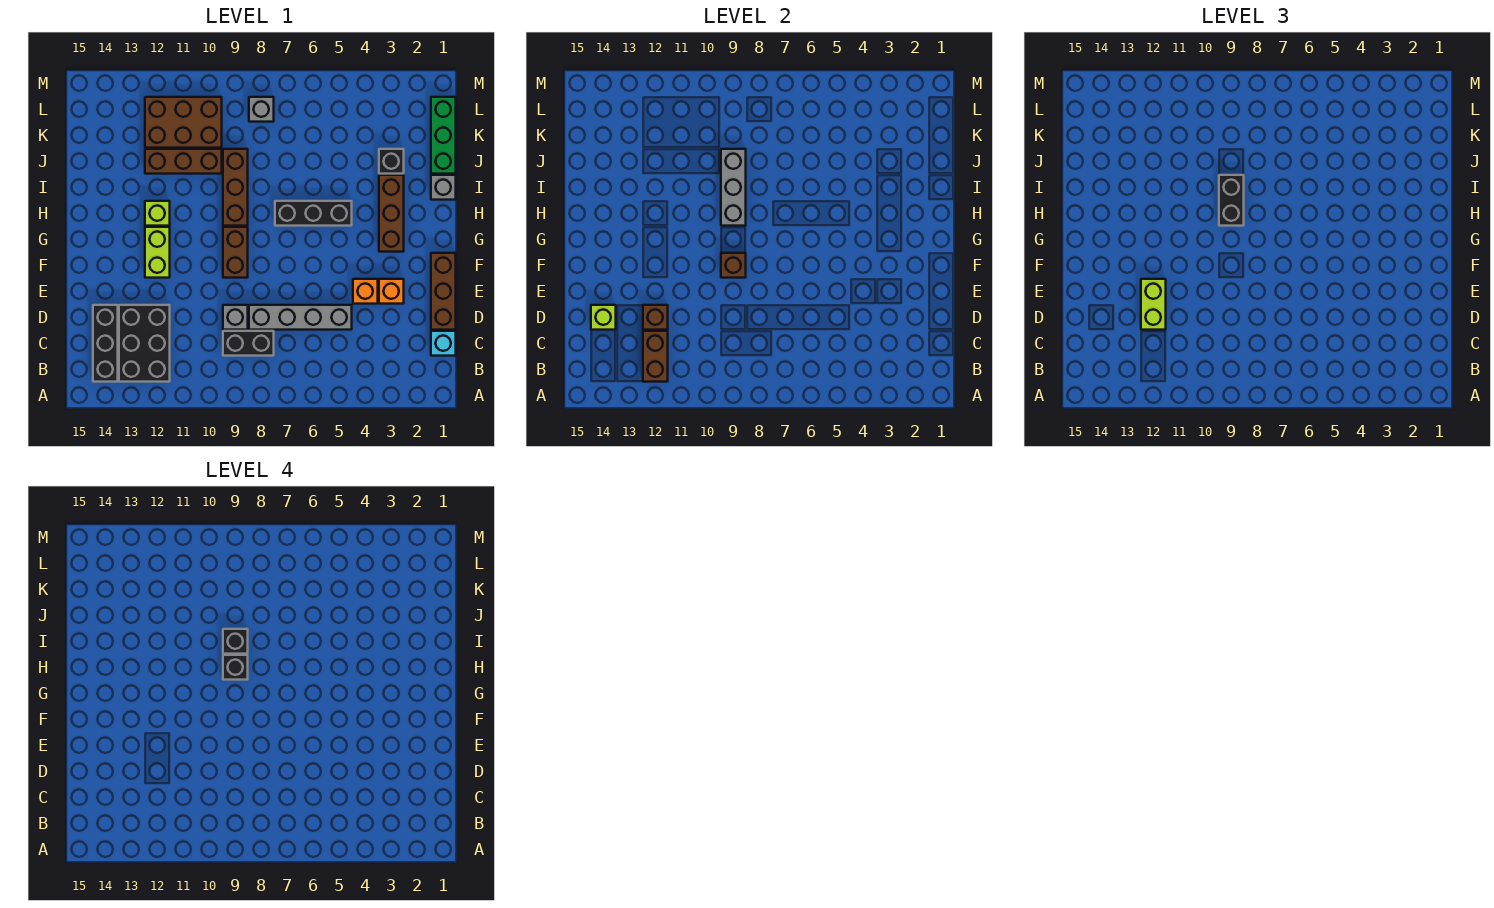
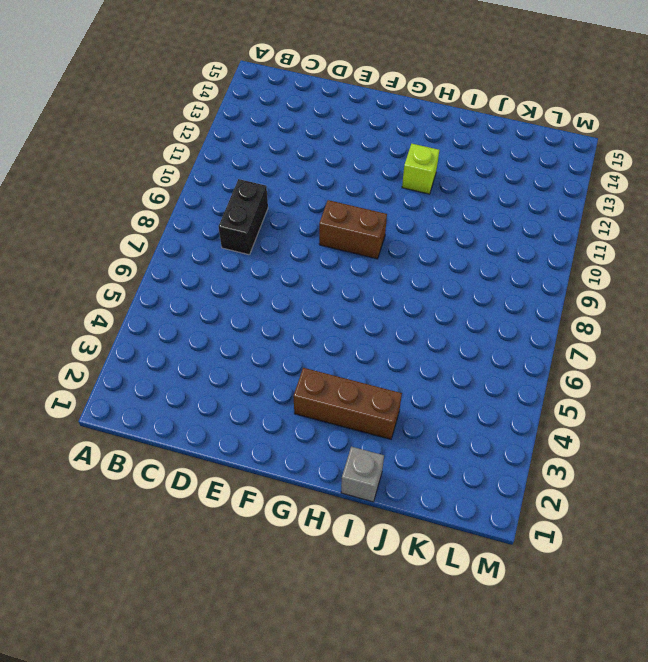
none -> black brick B12:D13 level 1
none -> black brick B14:D14 level 1
none -> cyan brick C1 level 1
none -> brown brick D1:F1 level 1

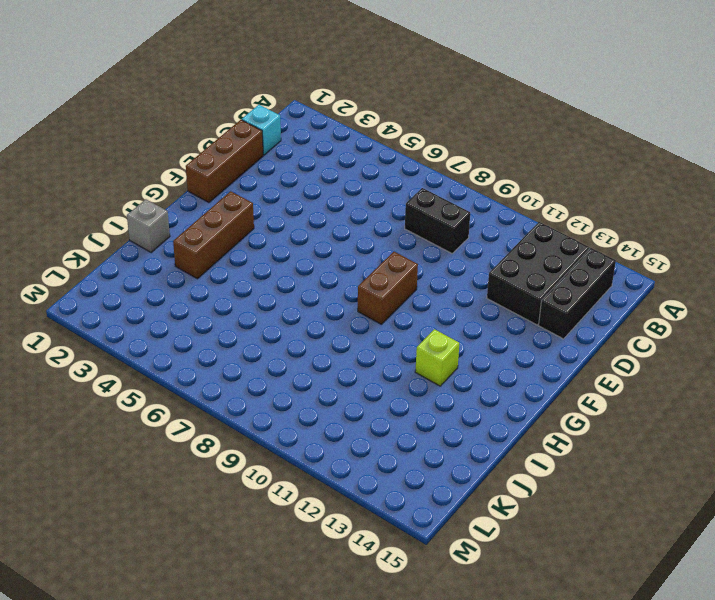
none -> grey brick D5:D8 level 1
none -> grey brick D9 level 1
none -> orange brick E3 level 1
none -> orange brick E4 level 1

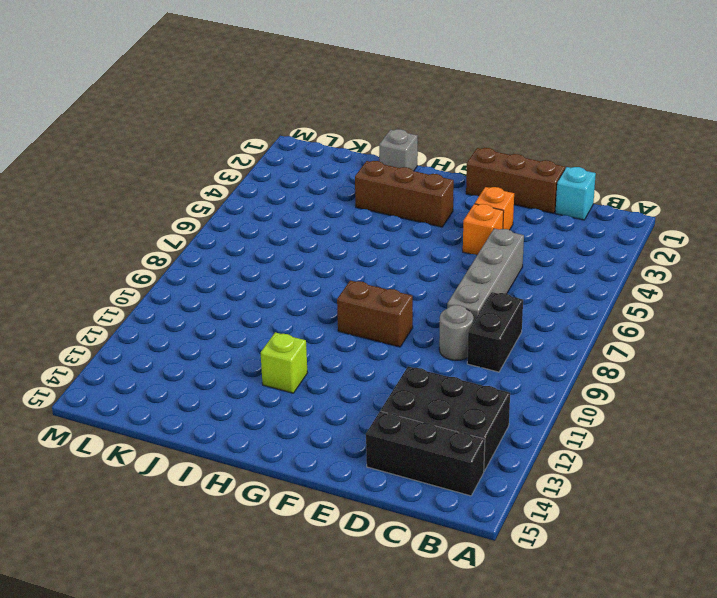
grey round brick D9 level 1 -> grey brick D9 level 1
none -> lime brick F12:G12 level 1
none -> black brick H5:H7 level 1
none -> brown brick H9:J9 level 1
none -> green brick J1:L1 level 1

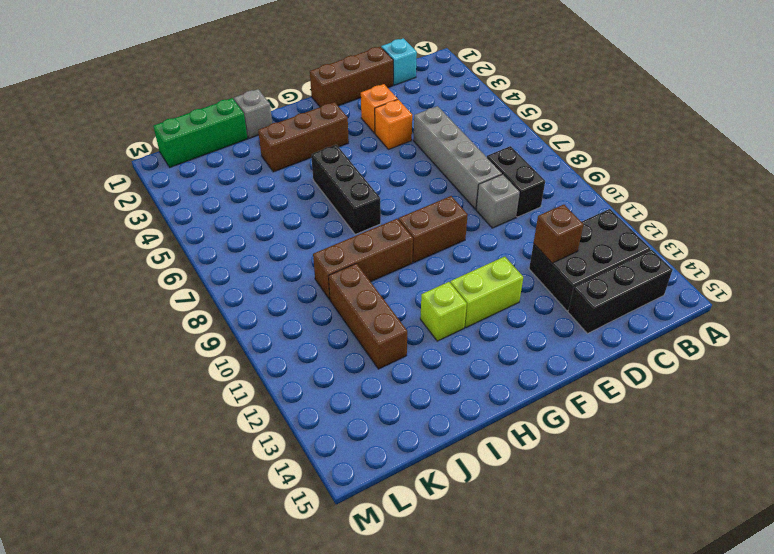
none -> black brick J3 level 1
none -> brown brick K10:L12 level 1
none -> grey brick L8 level 1
none -> brown brick B12:C12 level 2

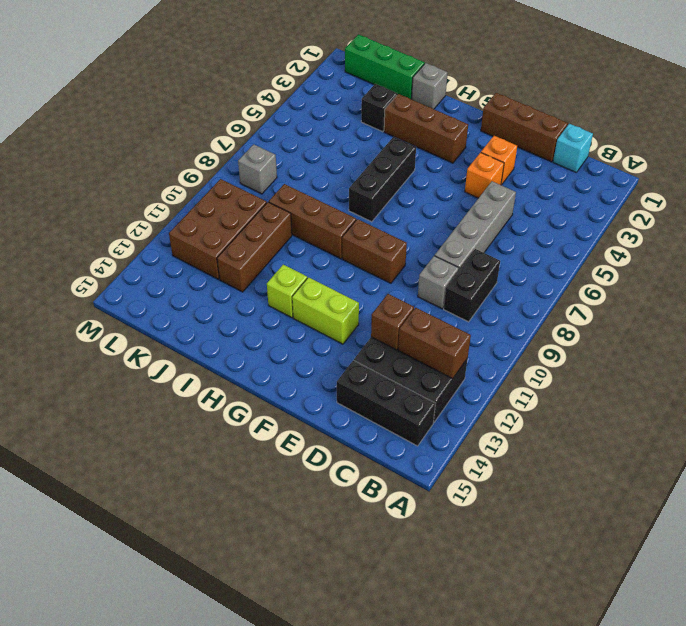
none -> lime brick D14 level 2
none -> brown brick F9 level 2
none -> grey brick H9:J9 level 2
none -> lime brick D12:E12 level 3

